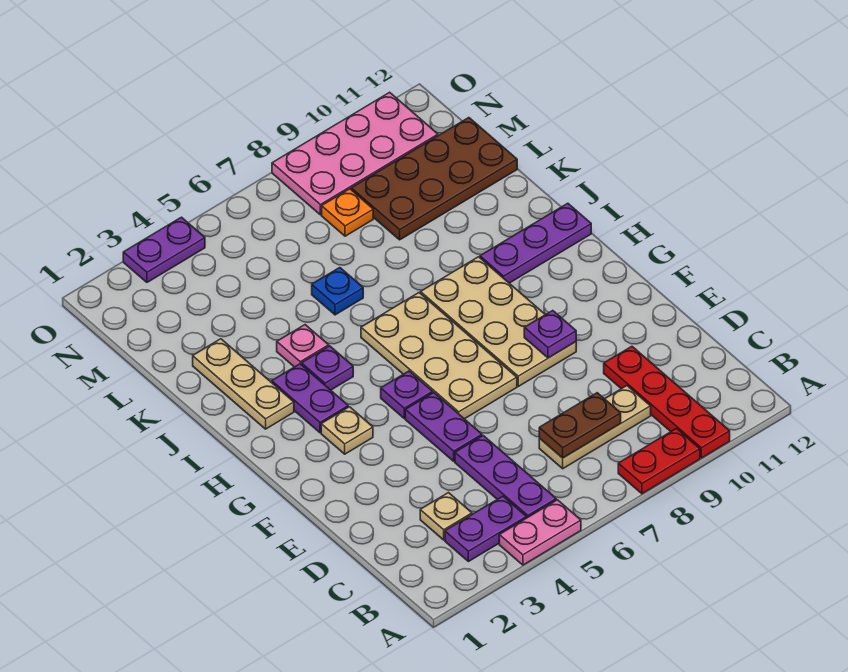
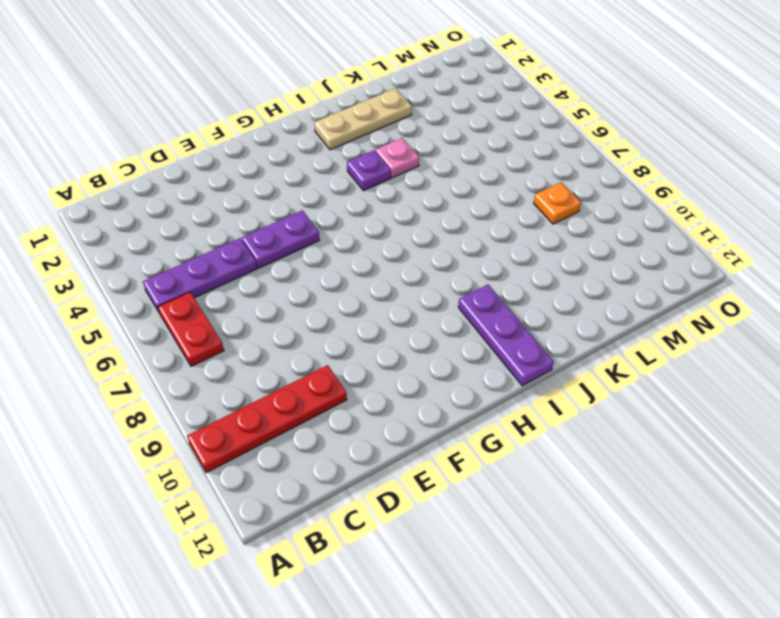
red plate B6:B7 level 1 -> red plate A8:A9 level 1
none -> pink plate A4:A5 level 1
none -> purple plate B3:B4 level 1
none -> tan plate C3 level 1

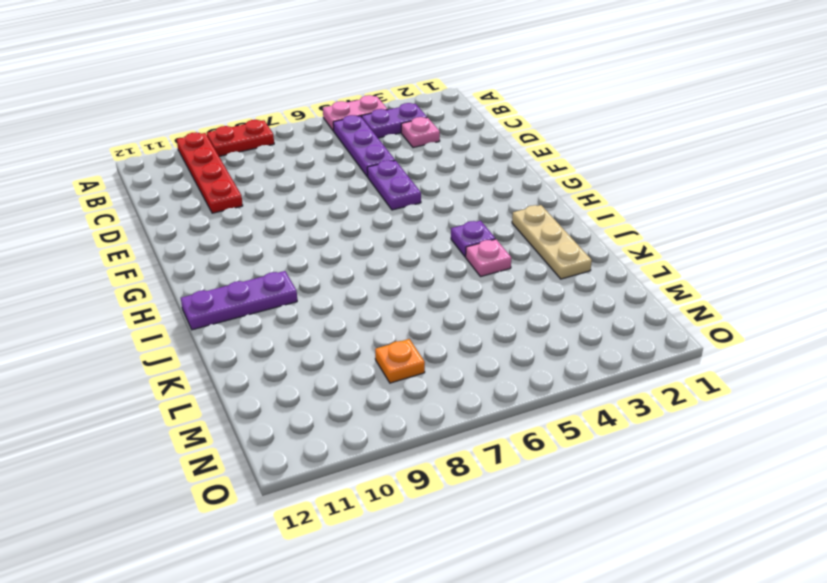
pink plate C3 level 1 -> tan plate C3 level 1
none -> tan plate C7:C9 level 1
none -> tan plate F6:I7 level 1
none -> tan plate F8:I9 level 1

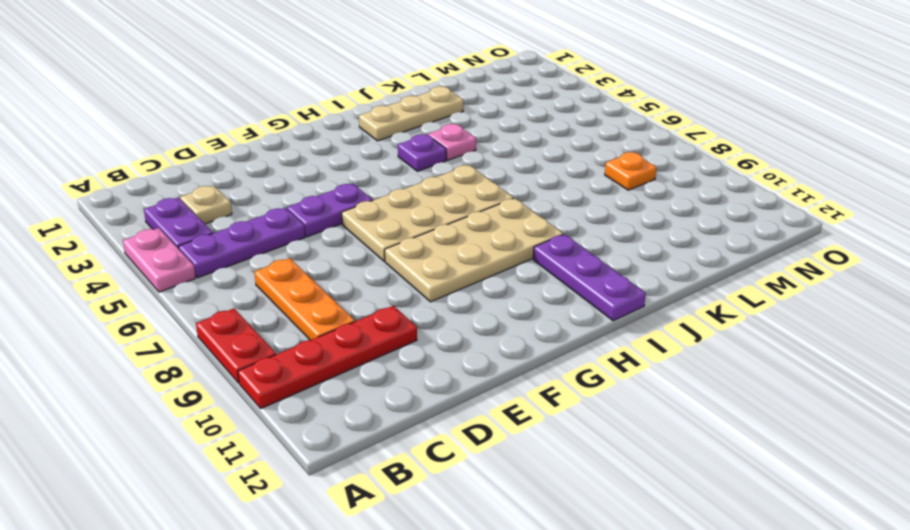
orange plate C7:C9 level 1 -> tan plate C7:C9 level 1
none -> tan plate G3 level 1
none -> purple plate G5 level 1
none -> purple plate H3:I3 level 1

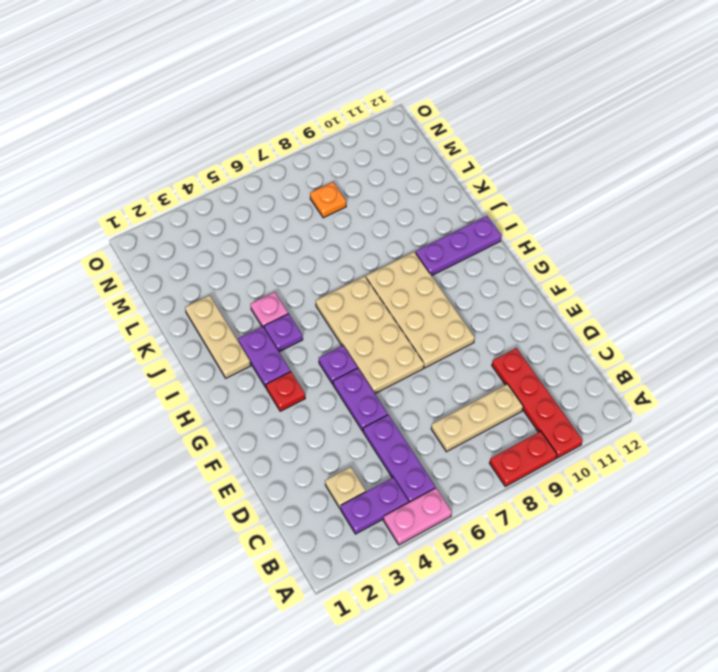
red plate G3 level 1 -> tan plate G3 level 1
none -> blue plate K6 level 1
none -> brown plate L9:M12 level 1
none -> pink plate N8:O11 level 1

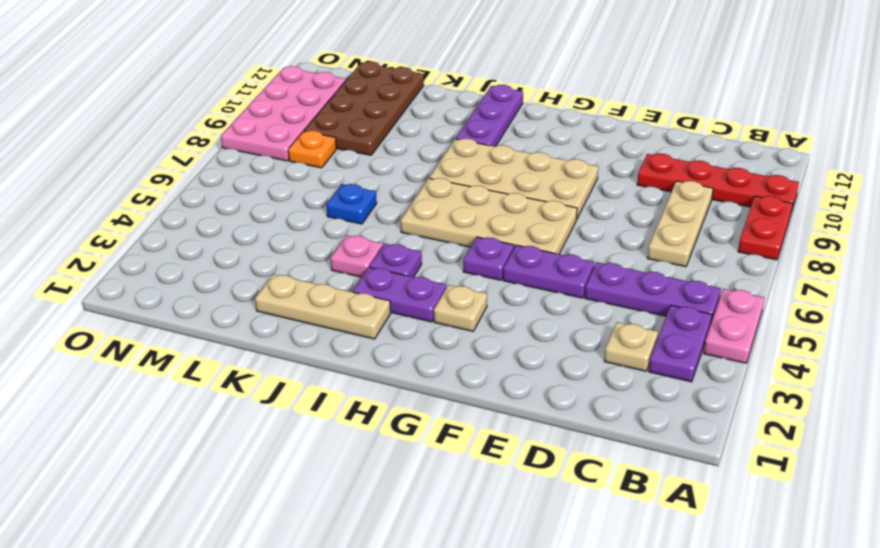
none -> purple plate O3:O4 level 1
none -> brown plate C7:C8 level 2
none -> purple plate F9 level 2

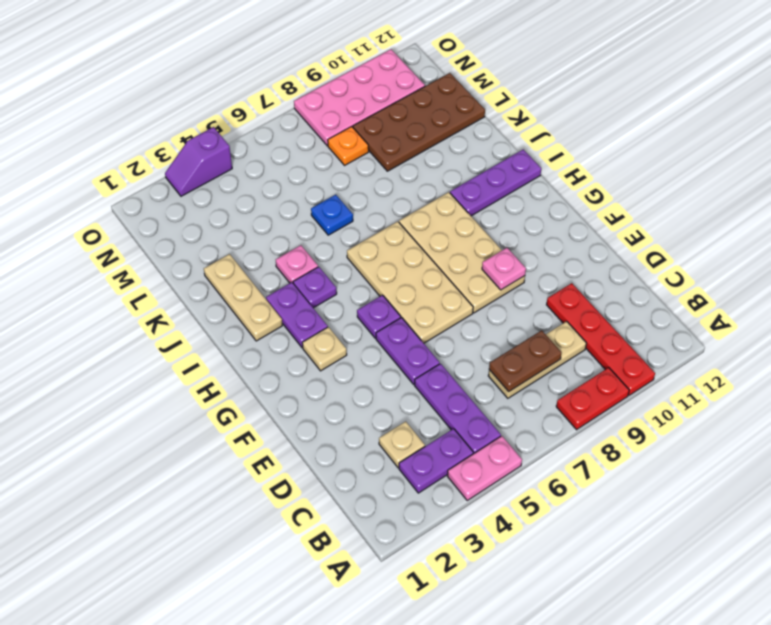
pink plate F9 level 2 -> purple plate F9 level 2
purple slope O3:O4 level 1 top 4 -> purple plate O3:O4 level 1

